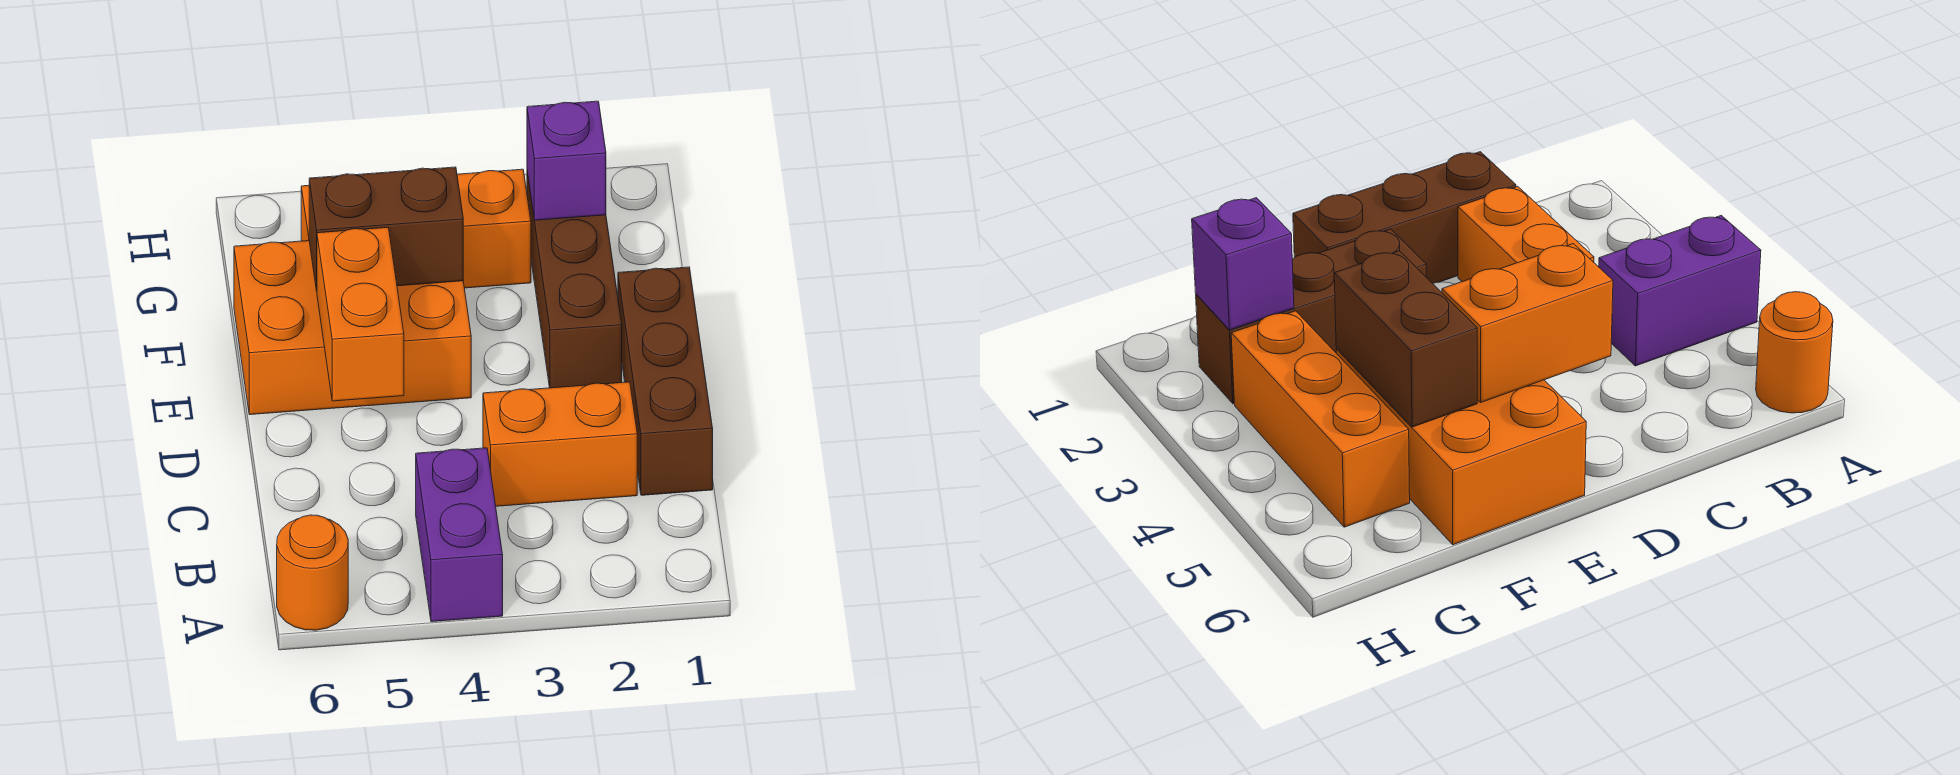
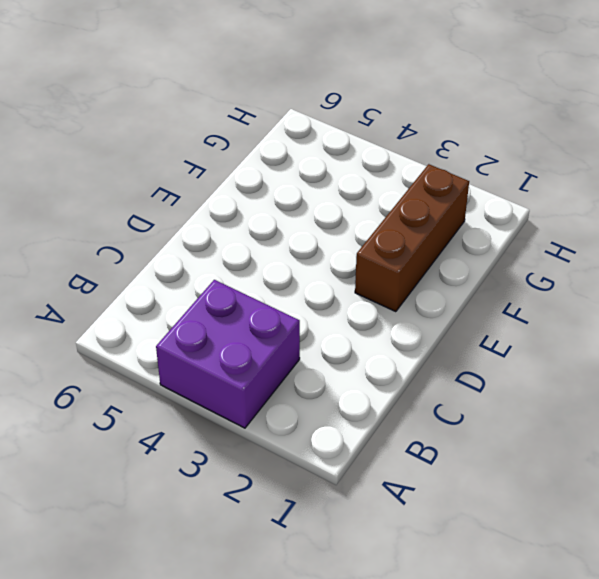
purple brick A3:B4 level 1 -> purple brick A4:B4 level 1
none -> orange round brick A6 level 1
none -> brown brick C1:E1 level 1

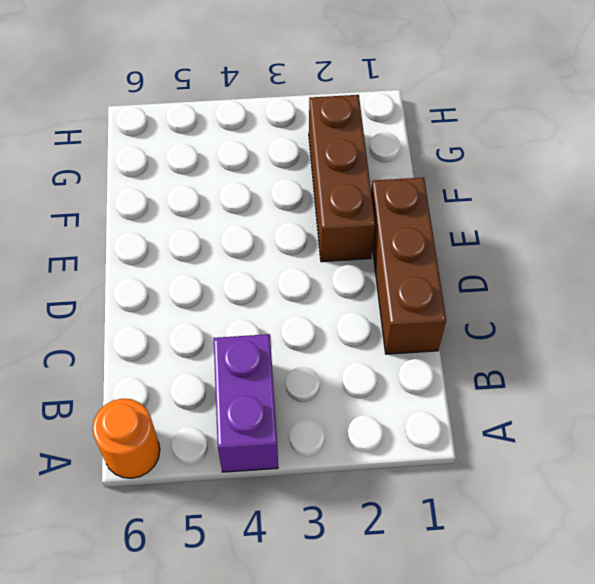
none -> orange brick C2:C3 level 1
none -> orange brick E4:F6 level 1

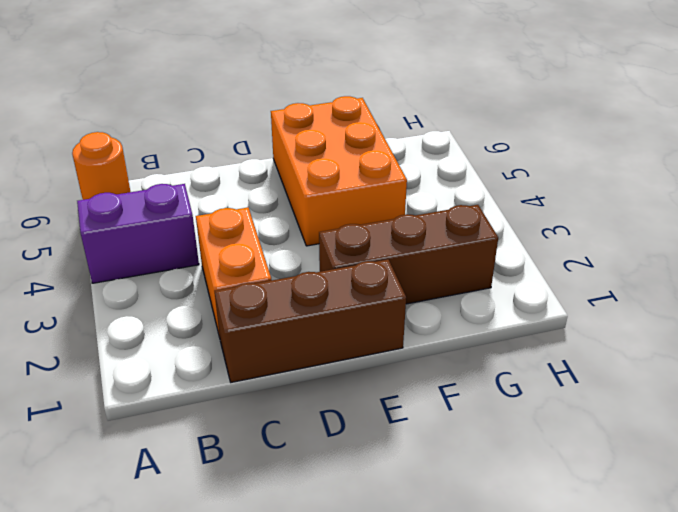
none -> orange brick G3:G5 level 1
none -> orange brick D5:E5 level 2

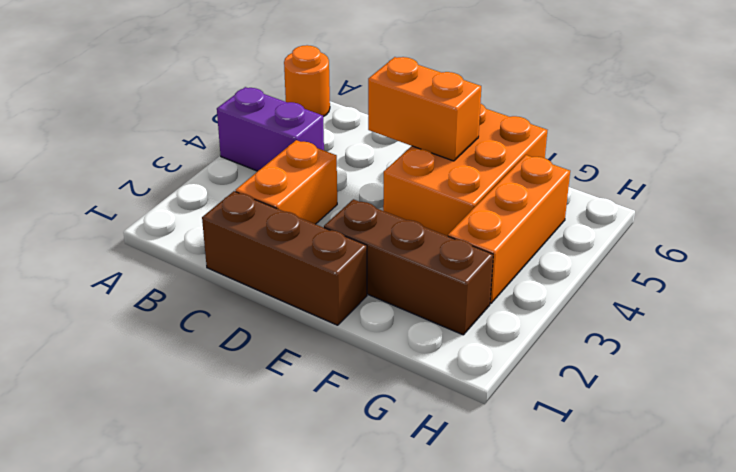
none -> brown brick F4:F5 level 2
none -> purple brick G2 level 2

